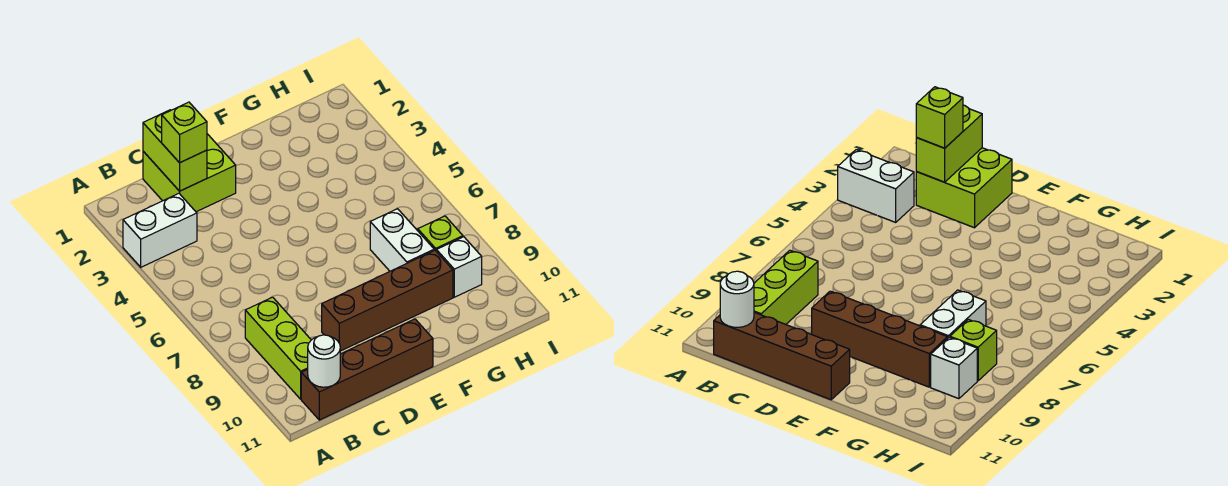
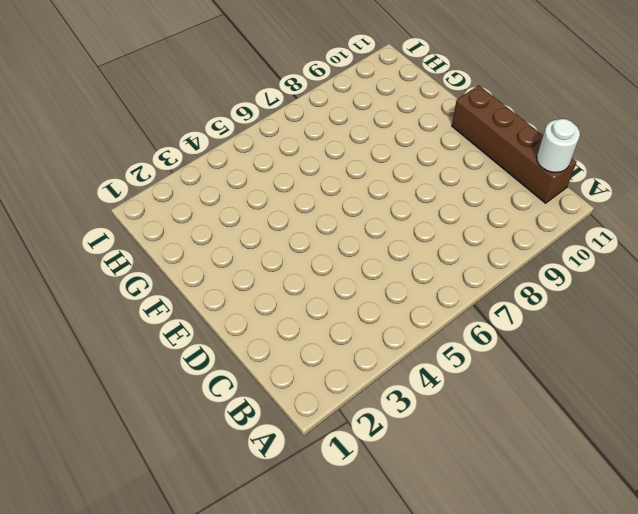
none -> white brick A3:B3 level 1
none -> lime brick B8:B10 level 1

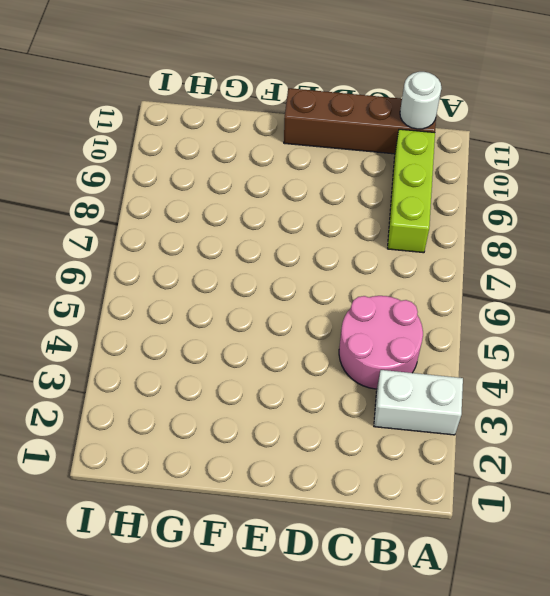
pink round brick B4:C5 level 1 -> none
none -> lime brick C1:D2 level 1
none -> brown brick D9:G9 level 1

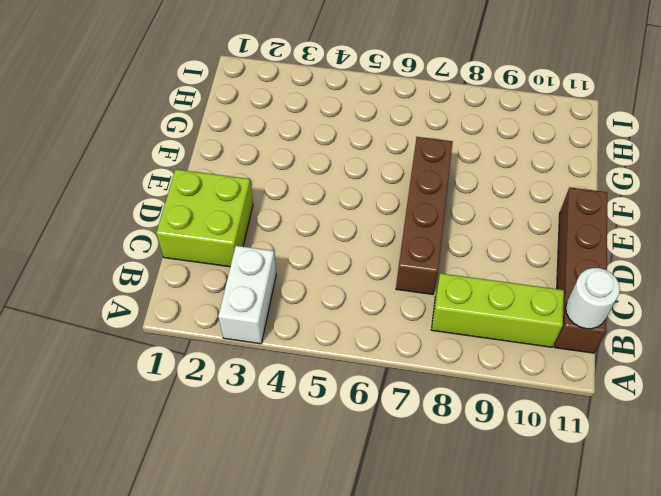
brown brick C7:F7 level 1 -> brown brick D9:G9 level 1
none -> white brick G7:G8 level 1
none -> lime brick H8 level 1

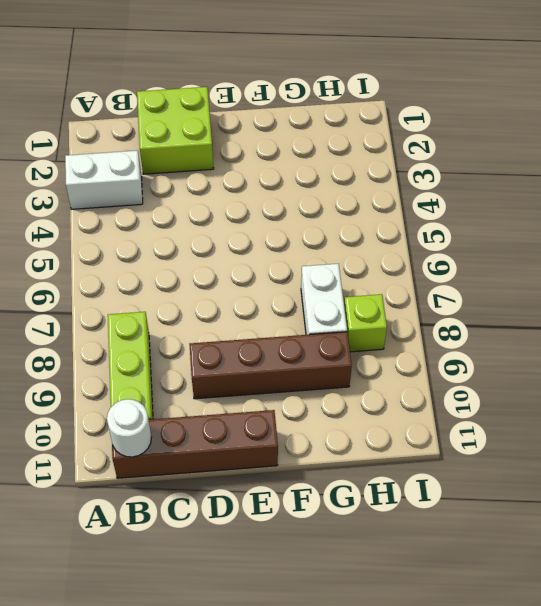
none -> white brick H9 level 1
none -> lime brick C1:C2 level 2

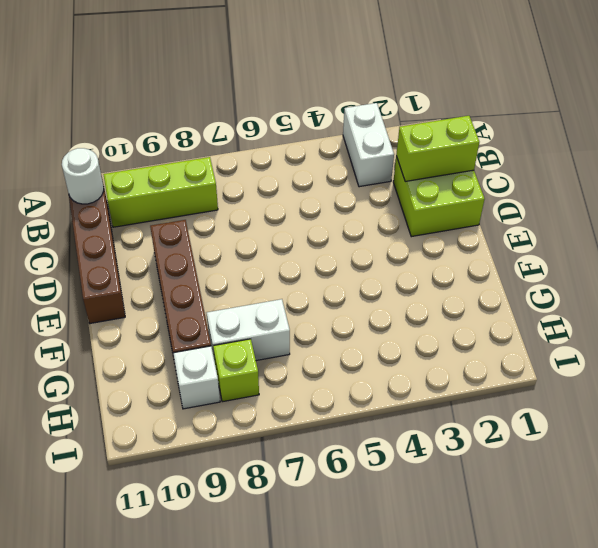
none -> lime brick C2 level 3

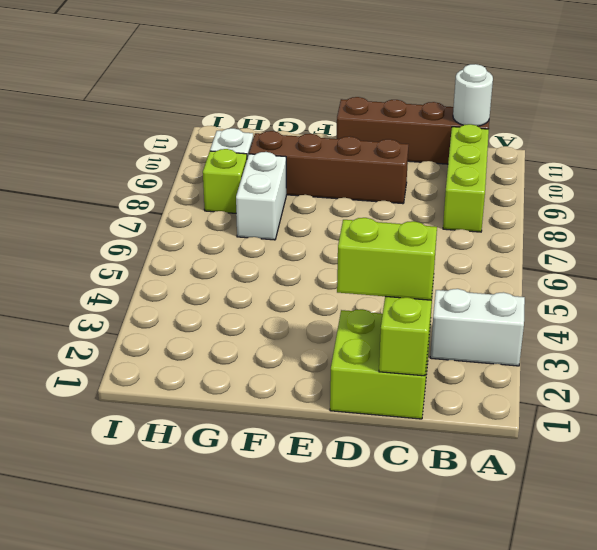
lime brick C2:D2 level 3 -> lime brick C2 level 3

